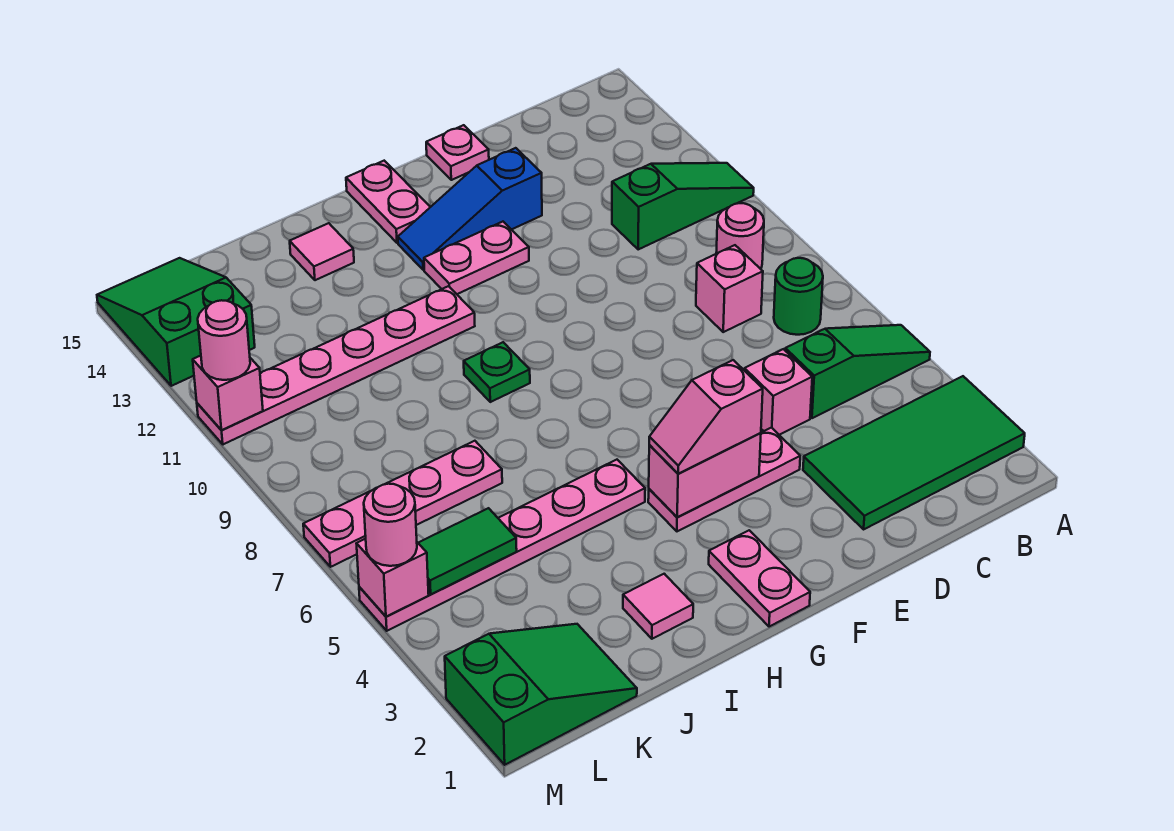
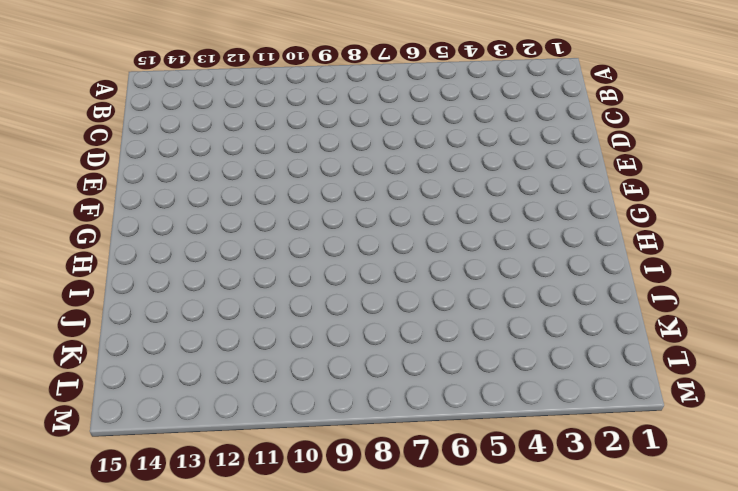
none -> green tile A2:D3 level 1
none -> green slope A5:C5 level 1 top C
none -> green slope A11:C11 level 1 top C

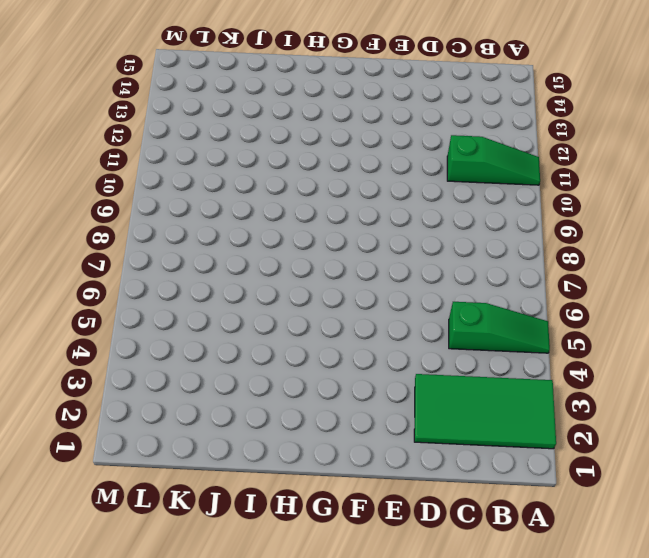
none -> green round brick B7 level 1
none -> pink round brick B9 level 1
none -> pink brick C8 level 1

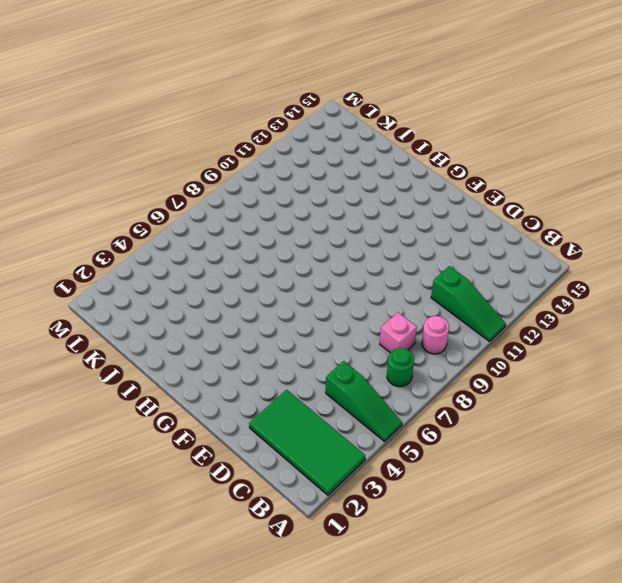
none -> pink brick D5 level 1
none -> pink plate E4:G4 level 1
none -> blue slope E13:G13 level 1 top E

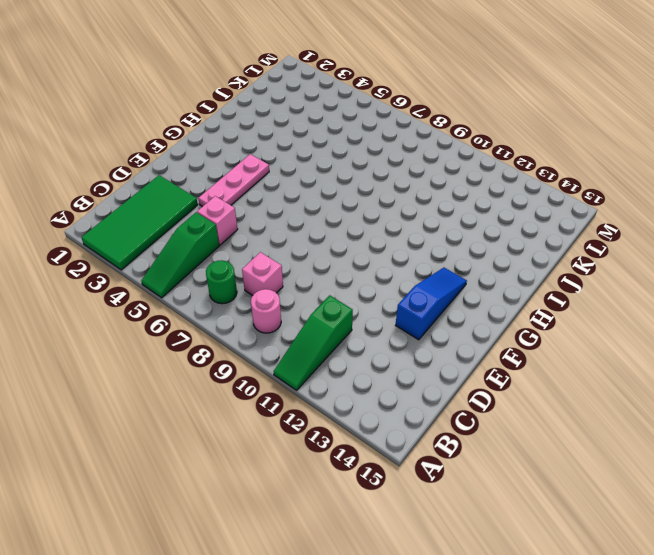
none -> pink plate E15 level 1
none -> pink plate F12:G12 level 1
none -> pink plate G1:G2 level 1

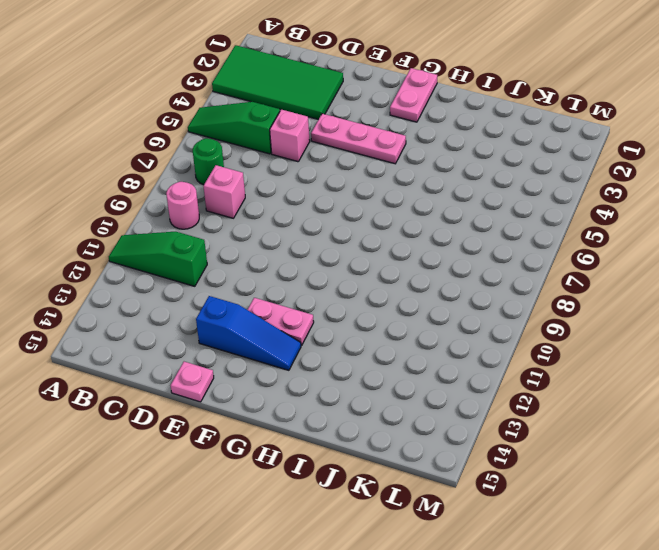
none -> pink plate G14:G15 level 1
none -> pink plate H5:M5 level 1
none -> green plate H9 level 1

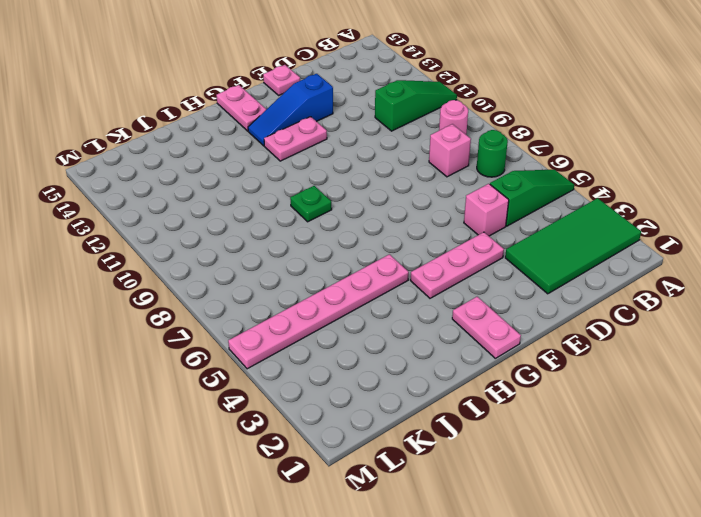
none -> pink plate H11:M11 level 1
none -> pink tile I2 level 1
none -> pink tile I14 level 1

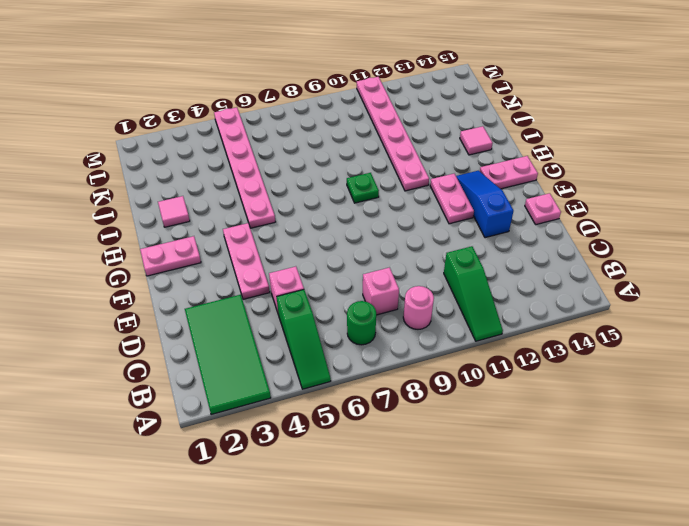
none -> pink plate J7:M7 level 1
none -> green slope K1:M2 level 1 top M
none -> green slope L13:M15 level 1 top 13

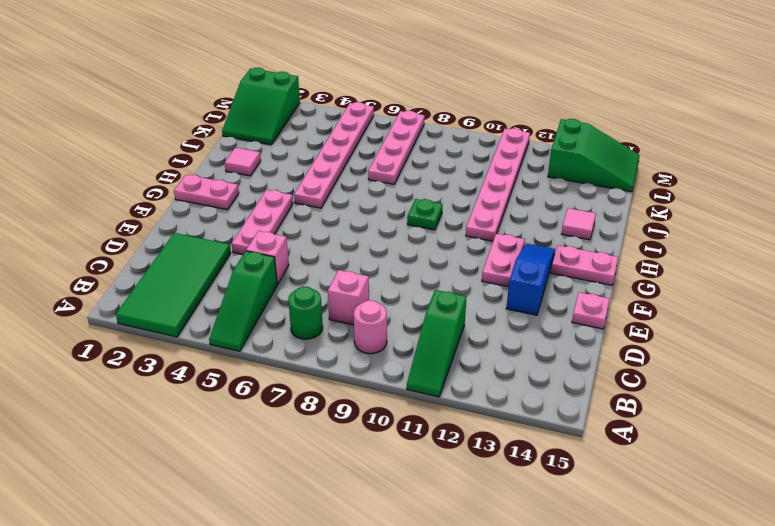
none -> pink brick F4:G4 level 2
none -> green tile K5:L5 level 2
none -> pink brick M5 level 2

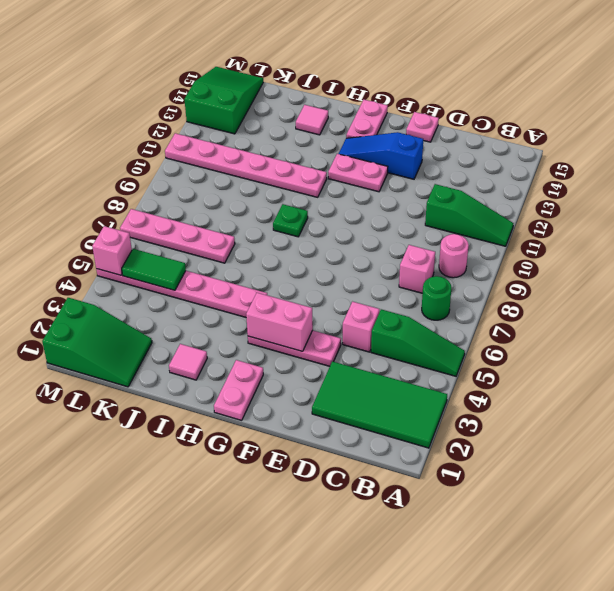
none -> pink brick M11 level 2
none -> pink slope F4:G4 level 3 top F
none -> pink round brick M5 level 3

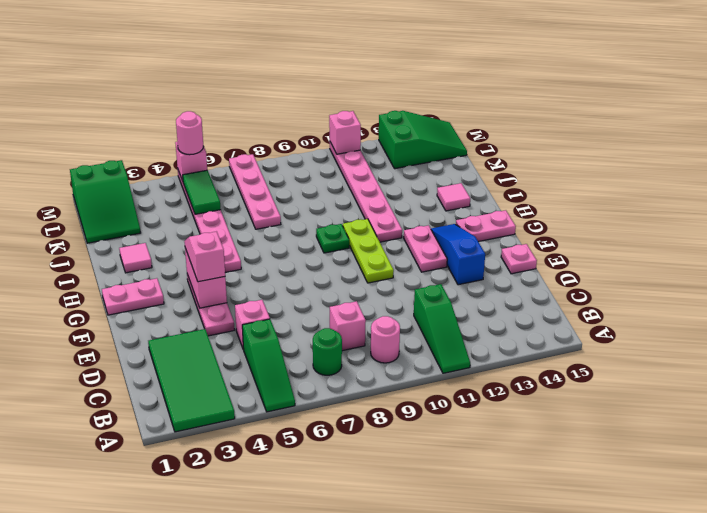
lime plate F10:H10 level 1 -> none
none -> pink round brick M11 level 3

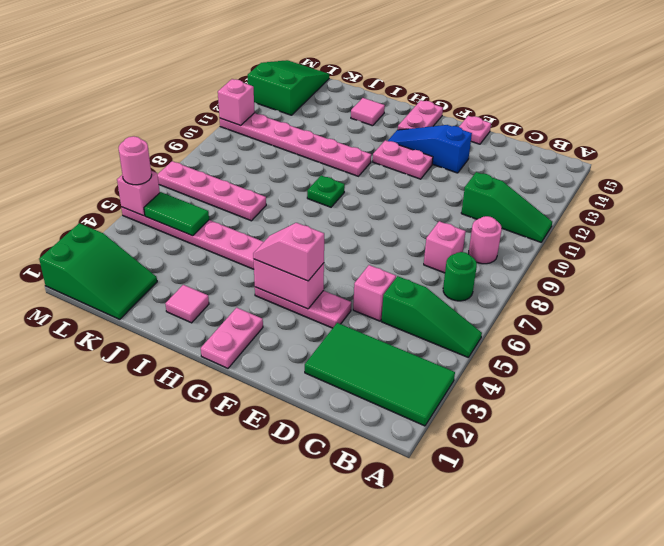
none -> pink round brick M11 level 3

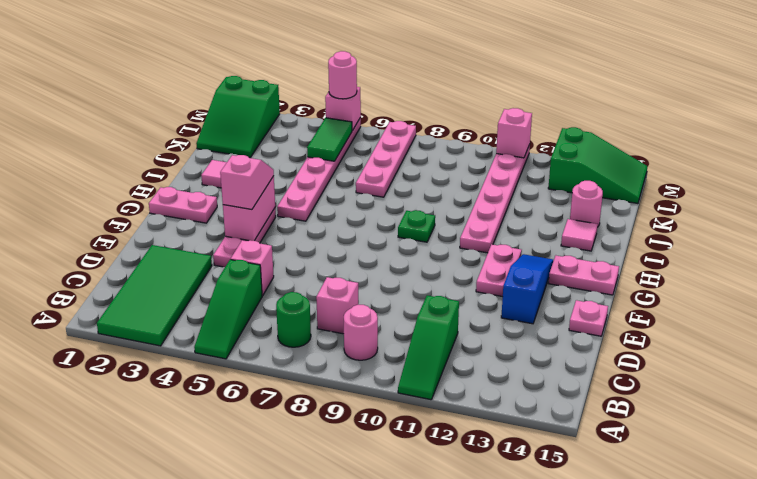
pink round brick J14 level 1 -> pink round brick M11 level 3

